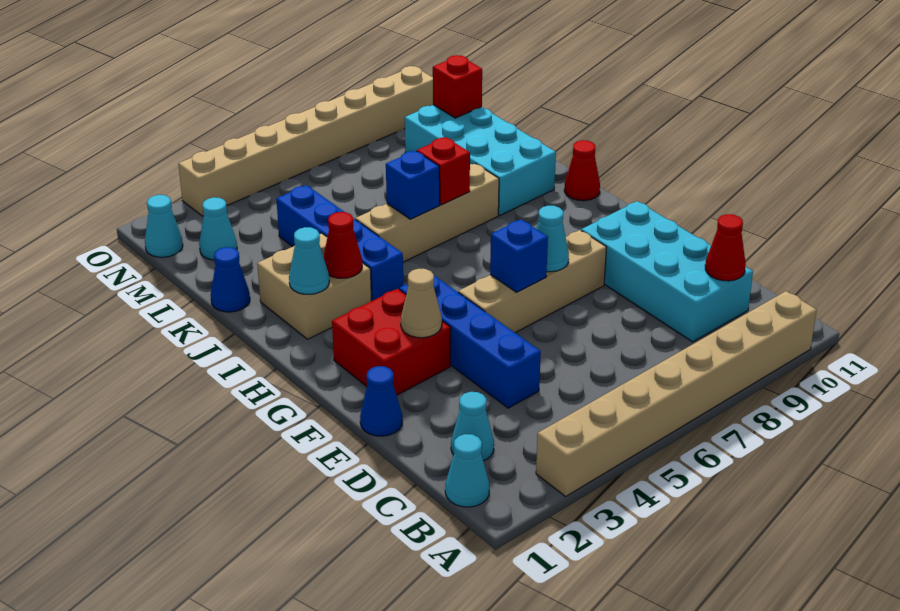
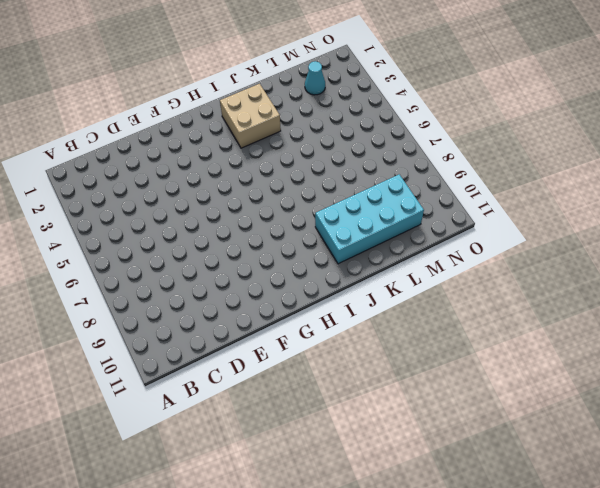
none -> tan brick A3:A10 level 1
none -> cyan cone B1 level 1
none -> cyan cone C2 level 1

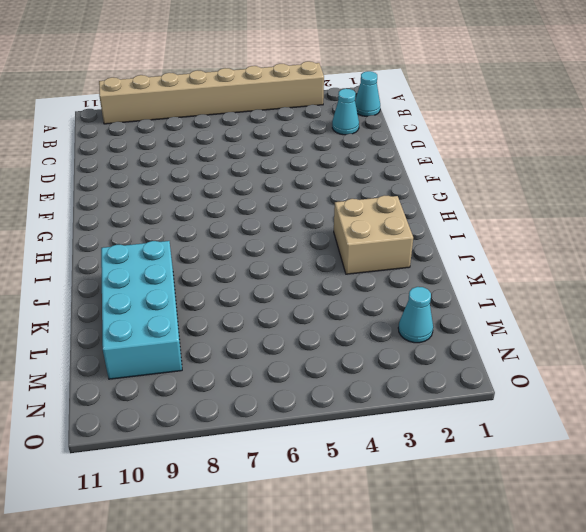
none -> cyan brick C9:F10 level 1
none -> blue brick D4:G4 level 1
none -> blue cone E1 level 1

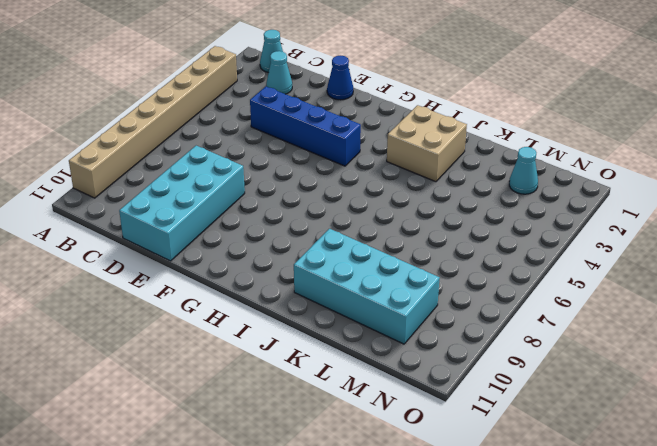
cyan brick D8:E11 level 1 -> cyan brick C9:F10 level 1
none -> red brick F2:G3 level 1
none -> tan brick F5:F8 level 1
none -> blue brick I4:L4 level 1

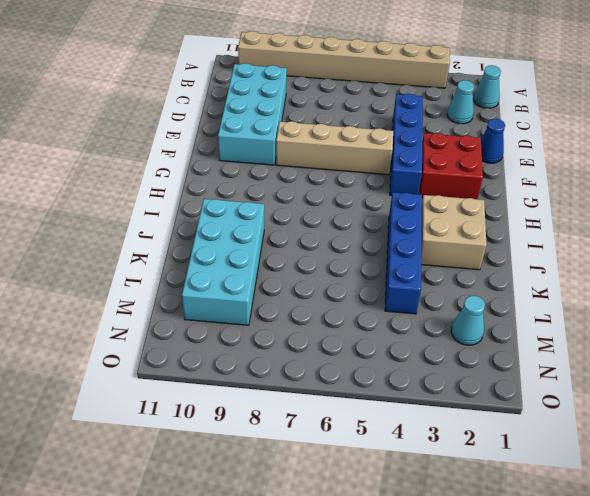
none -> red cone I11 level 1
none -> tan brick J5:J8 level 1
none -> blue cone K1 level 1

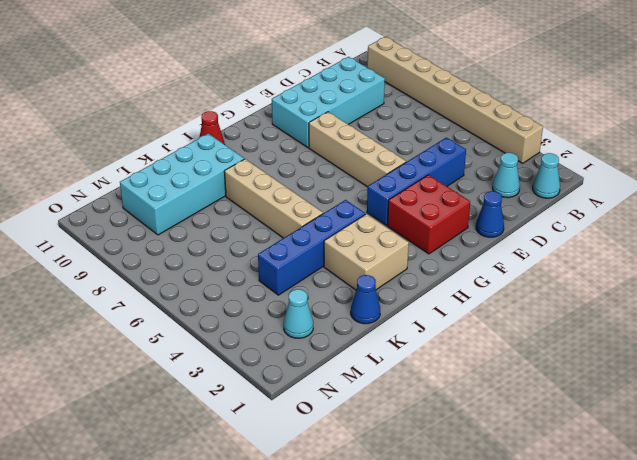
none -> cyan cone N1 level 1
none -> tan brick O3:O10 level 1
none -> red cone C10 level 2

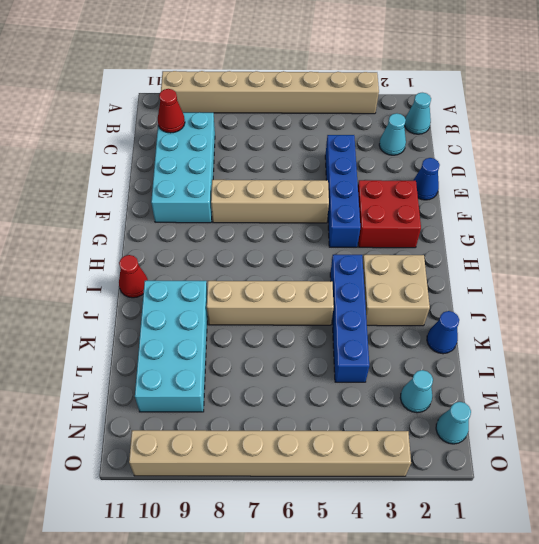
none -> tan cone F3 level 2
none -> blue brick F6 level 2
none -> cyan cone F7 level 2

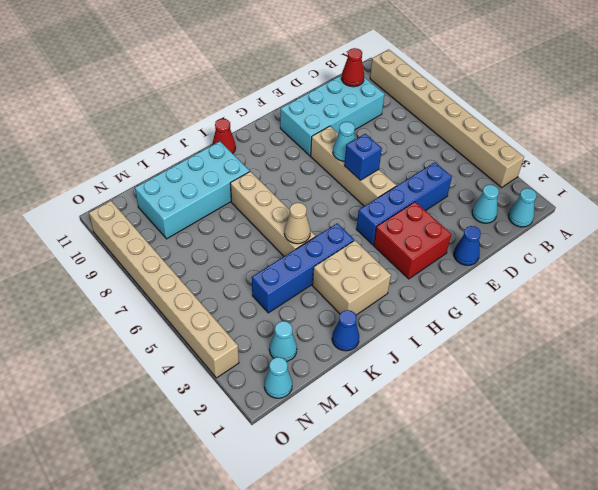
tan cone J5 level 2 -> tan cone F3 level 2
none -> cyan cone I2 level 2
none -> red cone I3 level 2
none -> blue brick J6 level 2

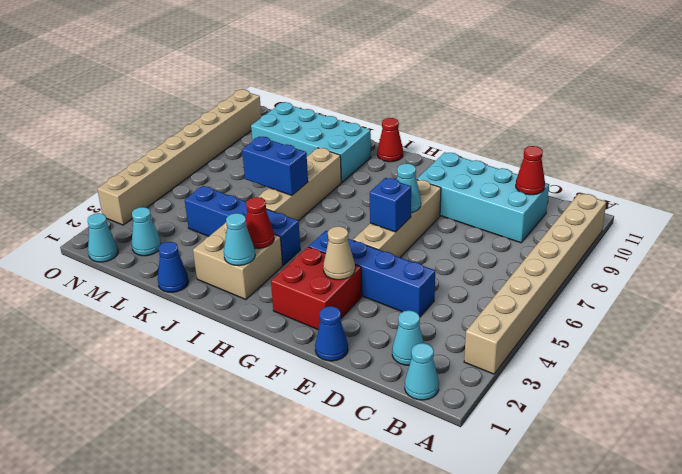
blue brick J6:K6 level 2 -> blue brick J6 level 2
none -> red brick J7 level 2
none -> red brick M10 level 2

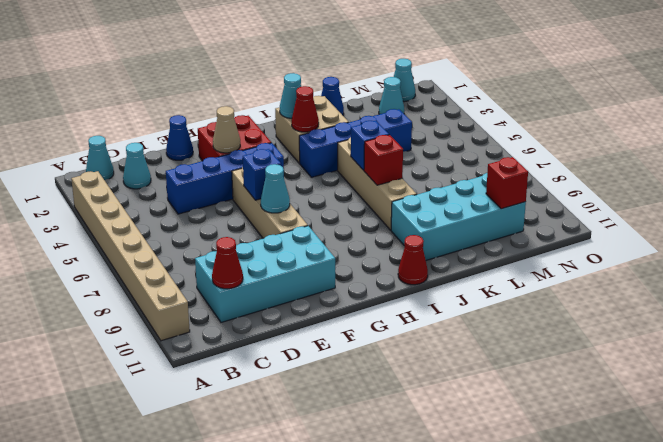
none -> tan brick O3:O10 level 1

